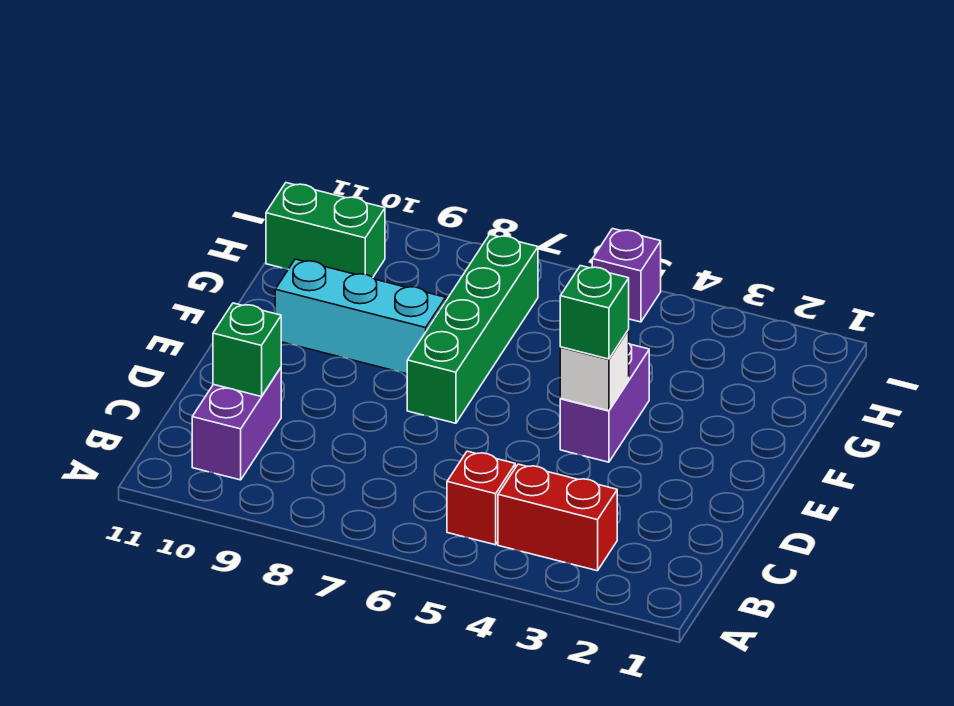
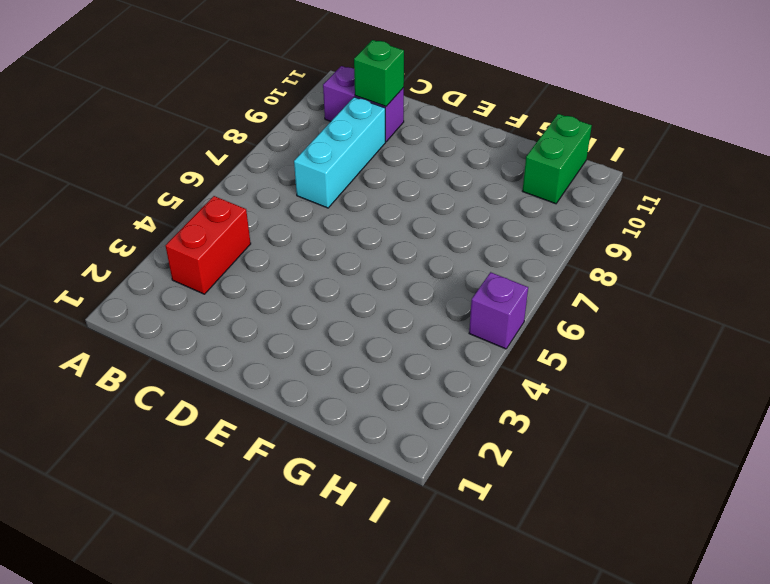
cyan brick C7:C9 level 1 -> cyan brick F8:F10 level 1
none -> red brick B5 level 1
none -> purple brick E4:F4 level 1

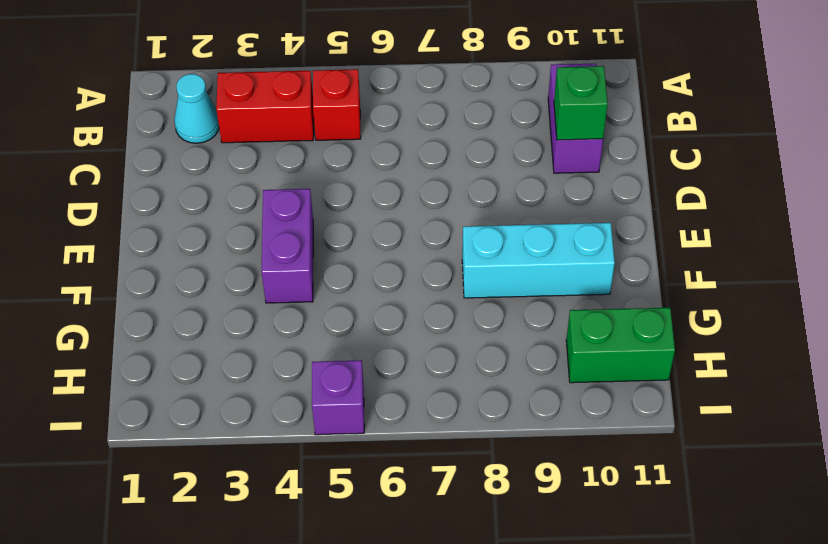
cyan cone B2 level 1 -> none
none -> green brick E7:H7 level 1
none -> white brick E4 level 2

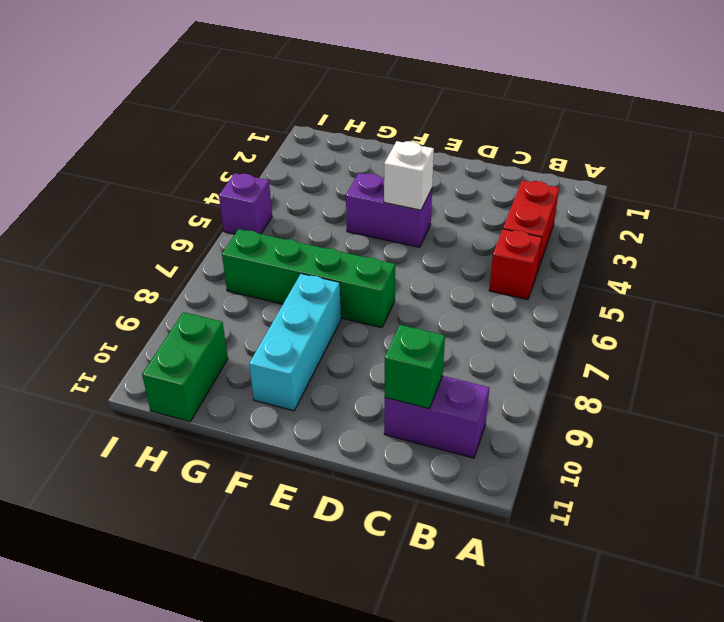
none -> green brick E4 level 3

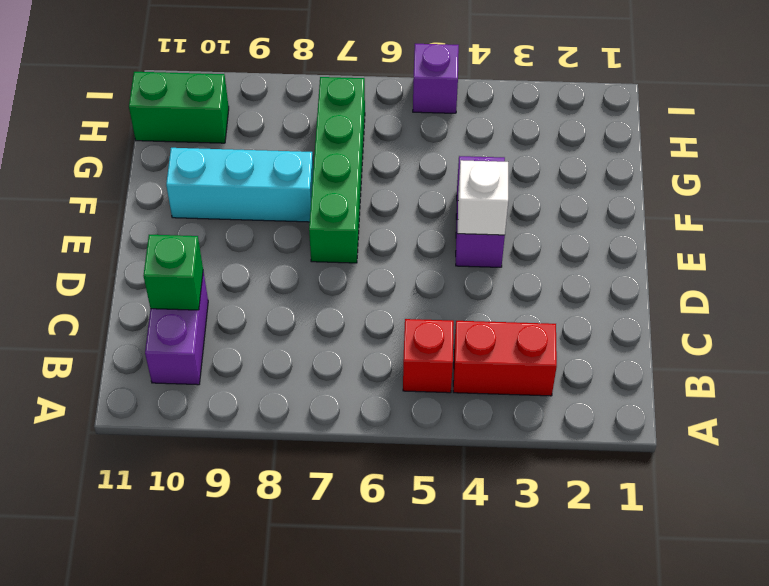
none -> green brick E4 level 3

